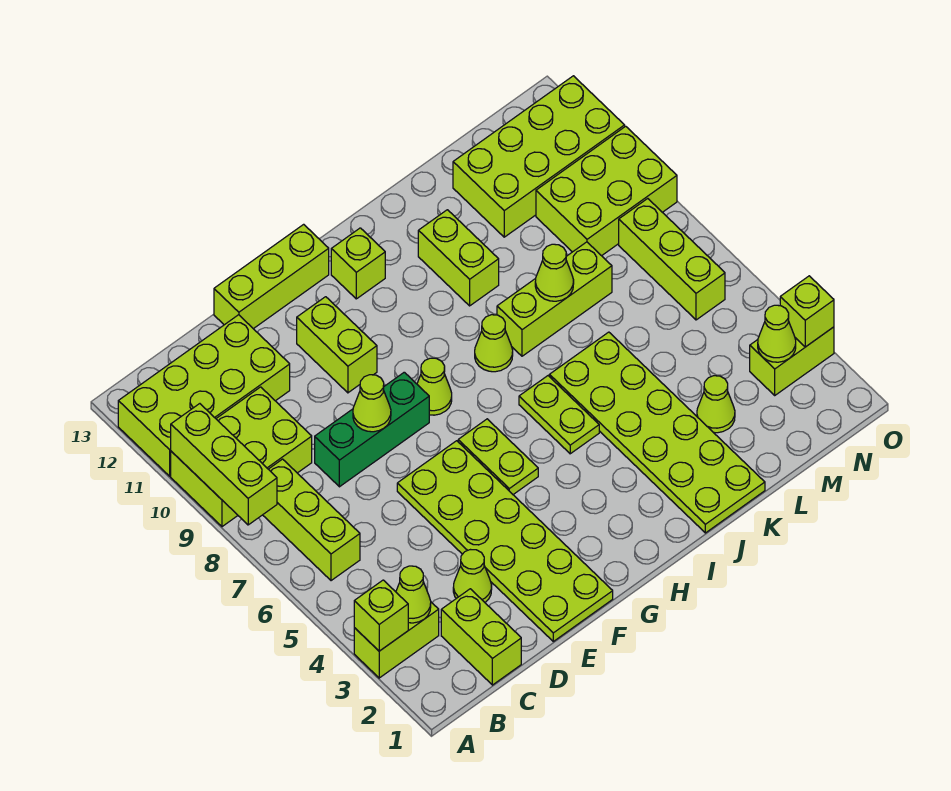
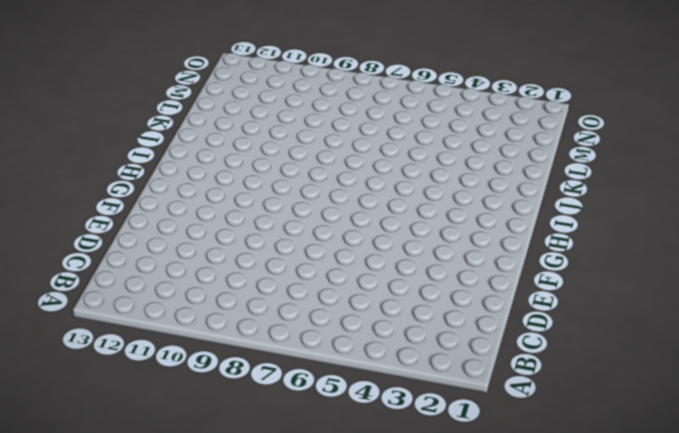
none -> lime brick A3:B3 level 1
none -> lime brick A9:C10 level 1
none -> lime brick A11:D12 level 1
none -> lime brick B6:B8 level 1

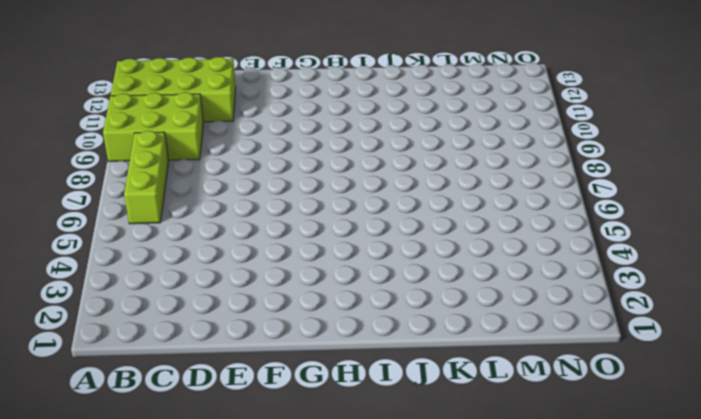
none -> lime brick A3:B3 level 1
none -> lime brick C1:C2 level 1
none -> lime cone D3 level 1
none -> green brick D8:F8 level 1

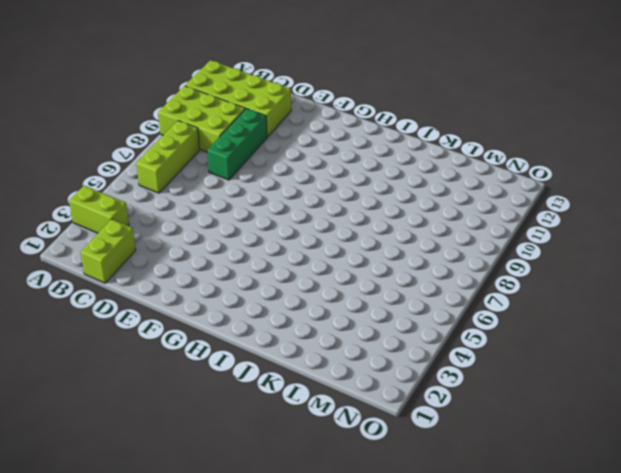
green brick D8:D10 level 1 -> green brick D8:F8 level 1
none -> lime cone D3 level 1
none -> lime plate E1:F6 level 1
none -> lime brick E13:G13 level 1
none -> lime brick F10:F11 level 1

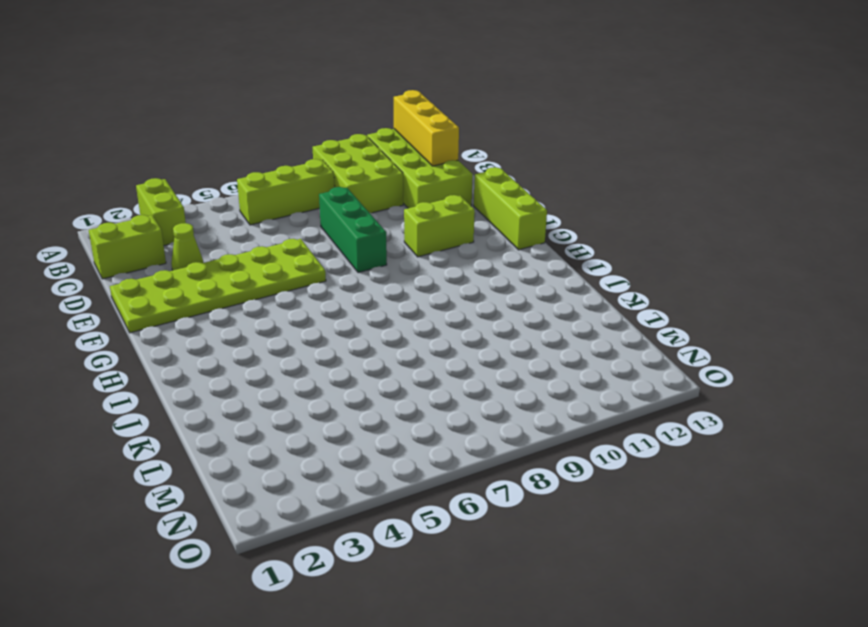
yellow brick A12:C12 level 2 -> none
none -> lime plate G5:G6 level 1
none -> lime cone G8 level 1
none -> lime brick H12 level 1
none -> lime plate I5:I6 level 1

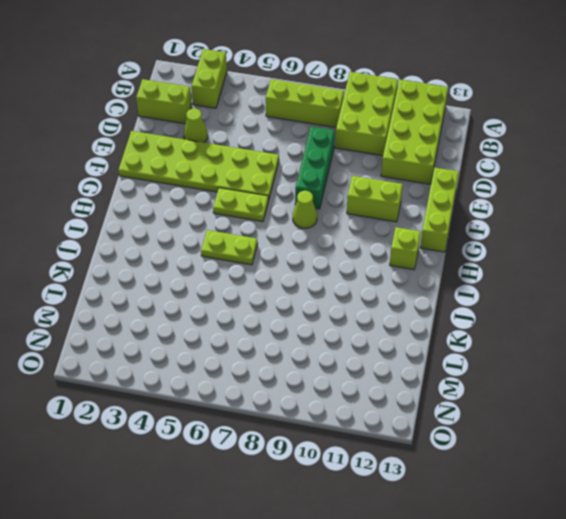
none -> lime cone I8 level 1
none -> lime plate J1:K6 level 1
none -> lime brick J8:L8 level 1
none -> lime brick J10:J11 level 1

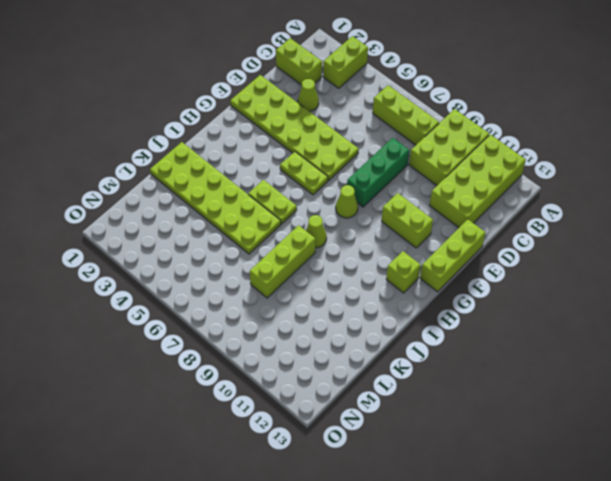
none -> lime brick J10:J11 level 1
none -> lime cone L3 level 1
none -> lime brick L11:O12 level 1
none -> lime brick M9:O10 level 1

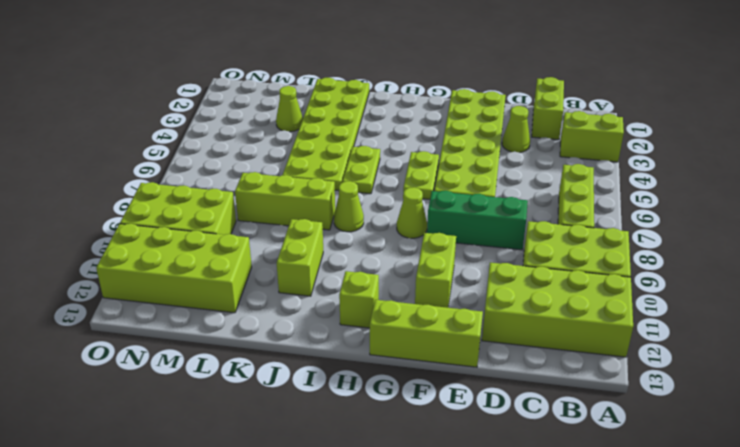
none -> lime brick N3:O3 level 1
none -> lime brick N6:N8 level 1
none -> lime brick A3 level 2
none -> lime brick A8:A10 level 2

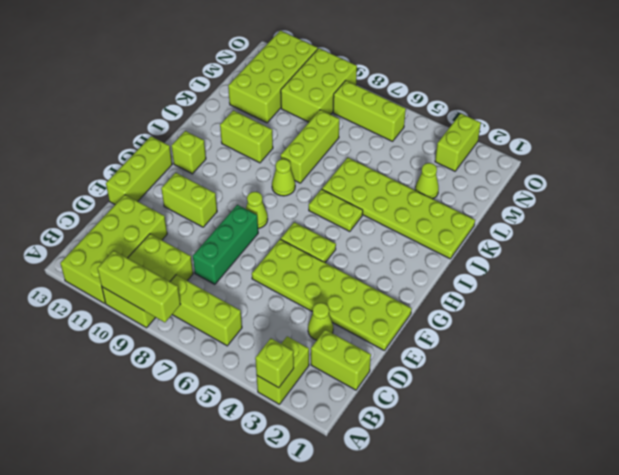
none -> lime cone B3 level 2
none -> lime cone E8 level 2
none -> lime cone K8 level 2
none -> lime cone N3 level 2

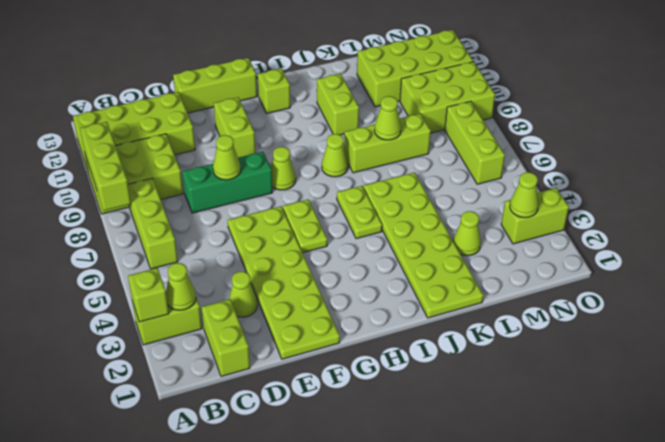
none -> lime brick O3 level 2

